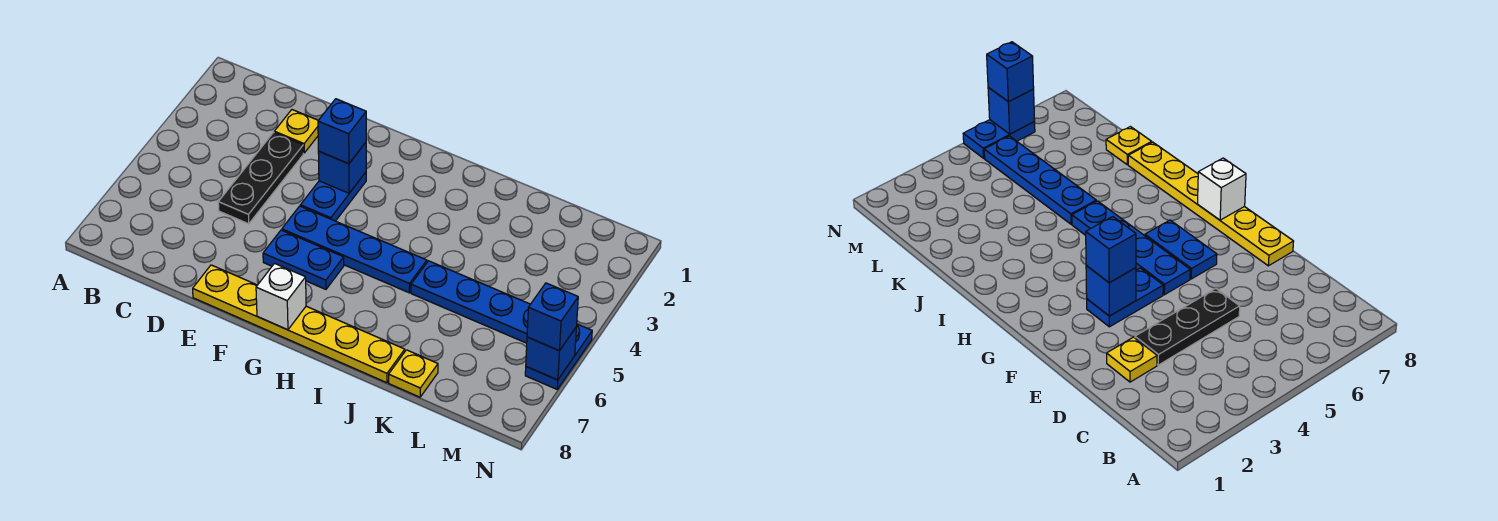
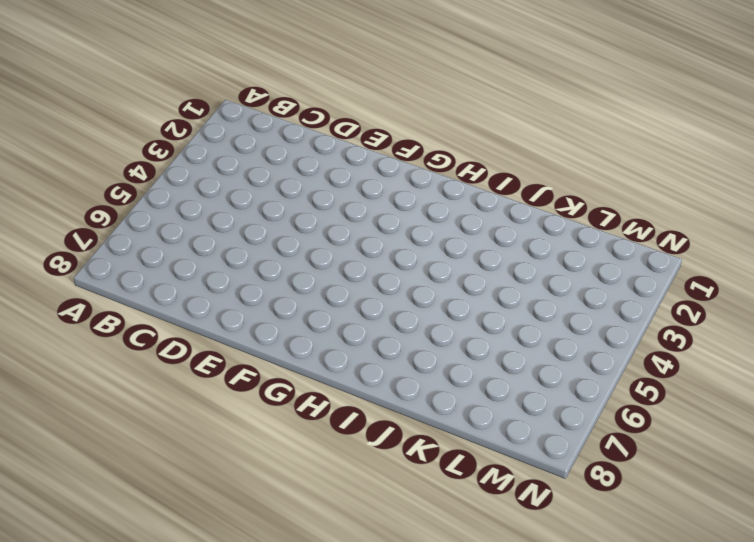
none -> yellow plate D2 level 1
none -> black plate D3:D5 level 1
none -> yellow plate E8:J8 level 1

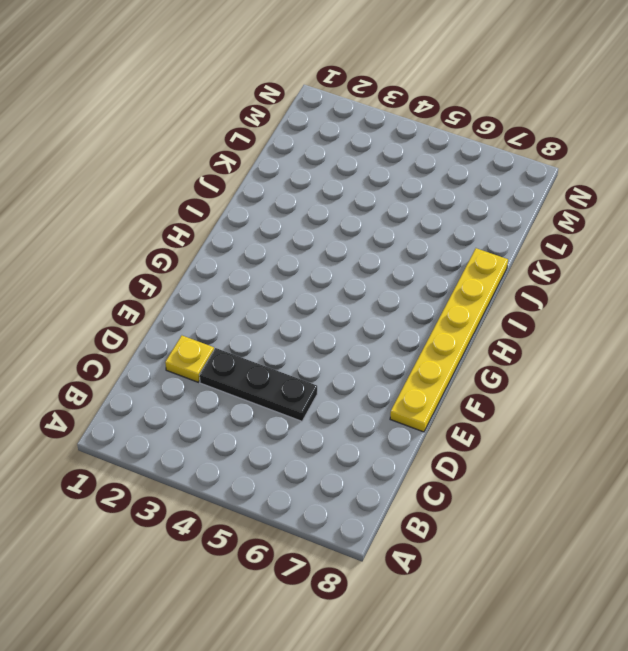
none -> blue plate F3:F4 level 1
none -> blue plate F5:I5 level 1
none -> blue plate F6:G6 level 1

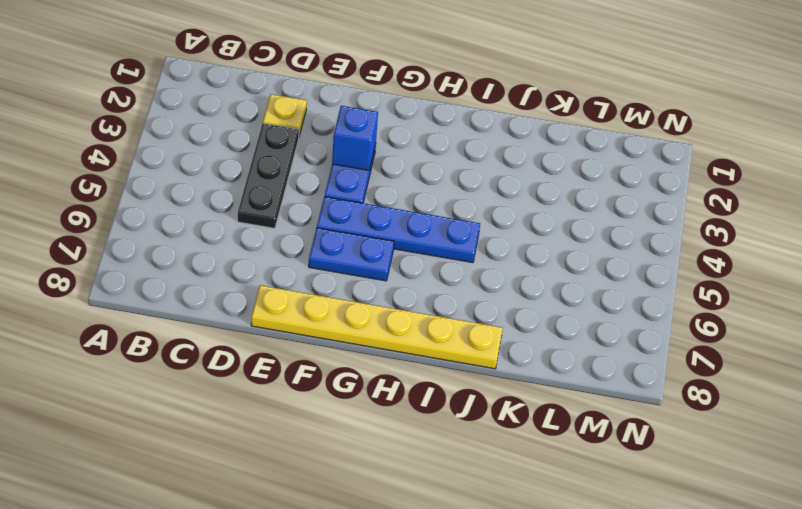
none -> blue plate J5:M5 level 1
none -> yellow plate K8 level 1
none -> blue plate N5:N6 level 1

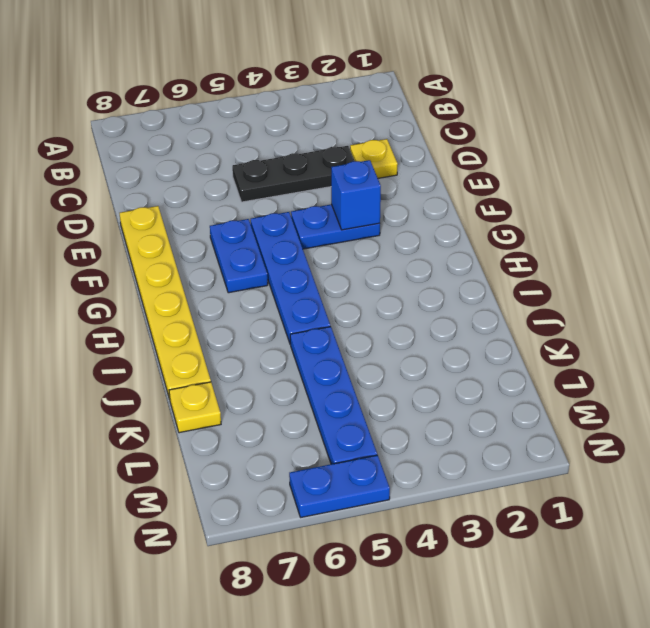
none -> white brick G8 level 2
none -> blue brick N6 level 2
none -> blue brick F3 level 3

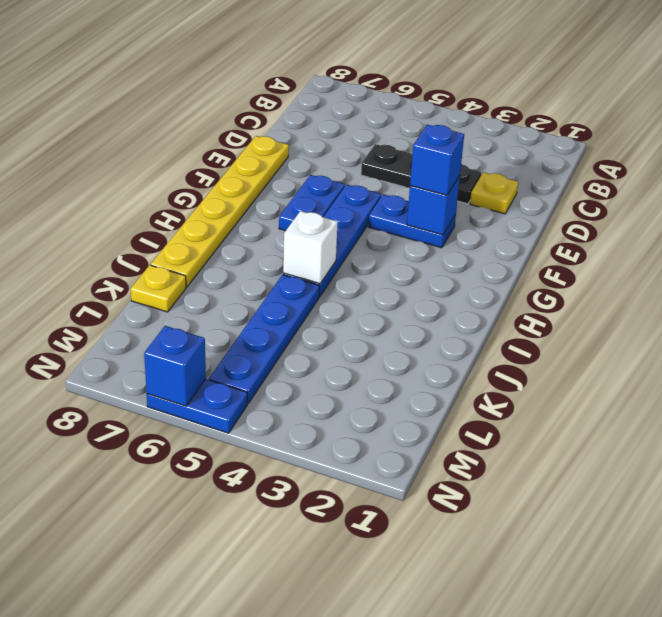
white brick I5 level 2 -> white brick G8 level 2
none -> blue brick N6 level 3

